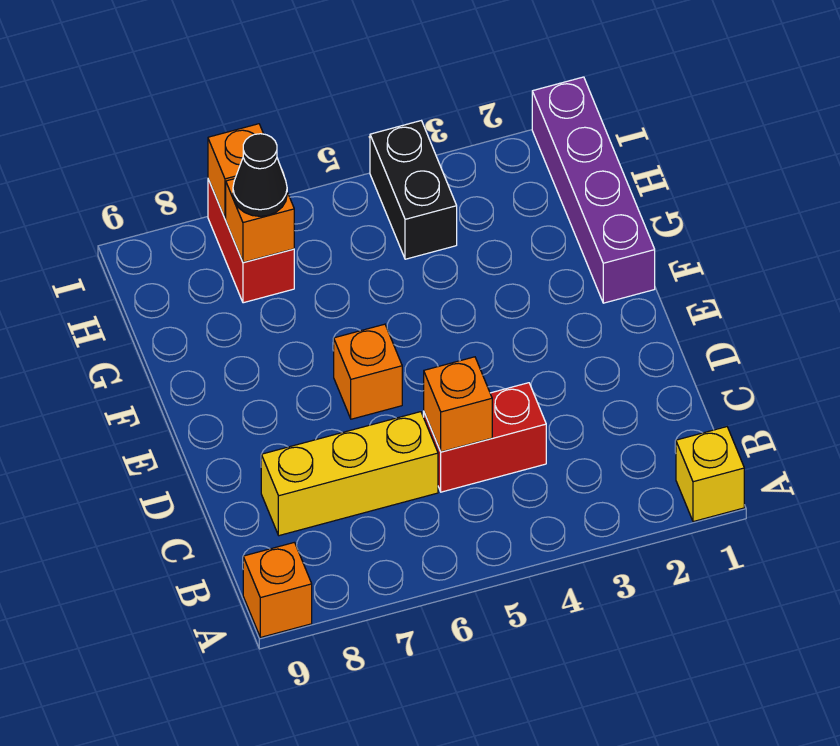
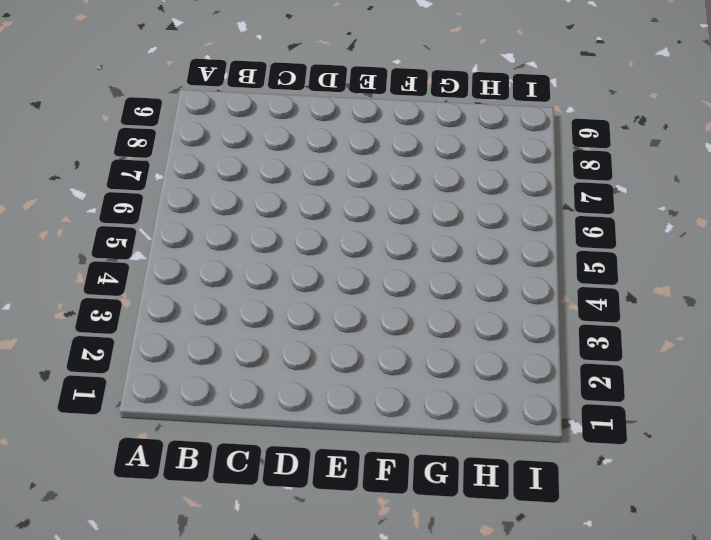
none -> yellow brick A1 level 1
none -> orange brick A9 level 1
none -> red brick C4:C5 level 1

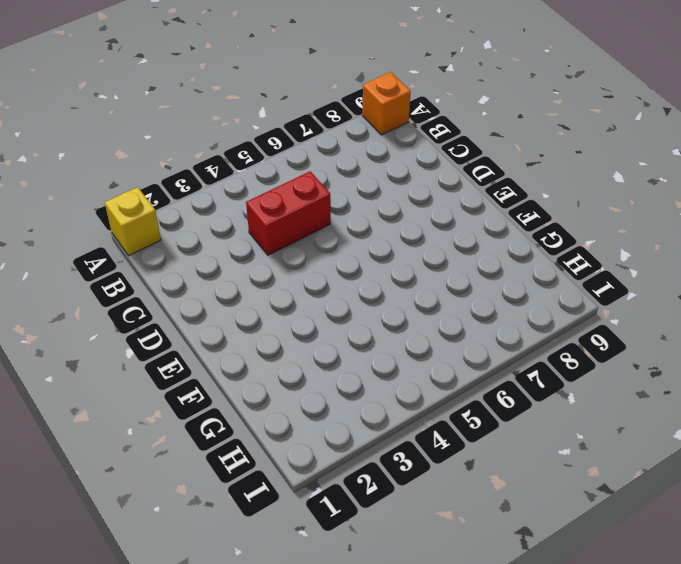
none -> yellow brick C6:C8 level 1
none -> orange brick E6 level 1
none -> purple brick F1:I1 level 1

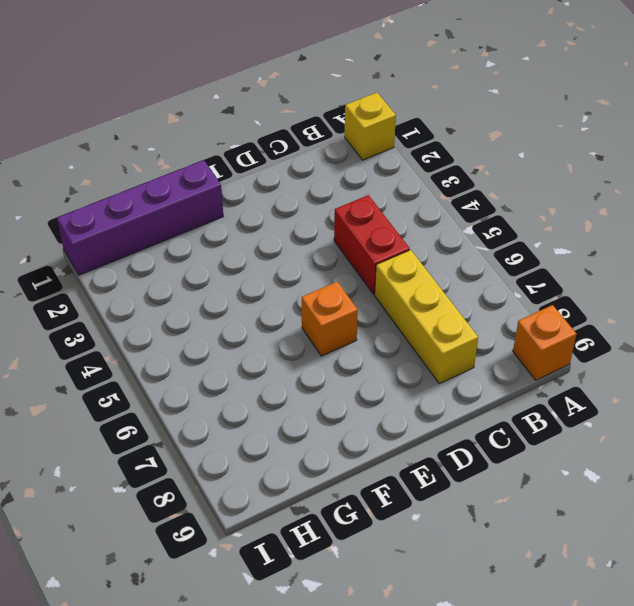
none -> black brick H4:I4 level 1
none -> red brick H7:I7 level 1
none -> orange brick C5 level 2

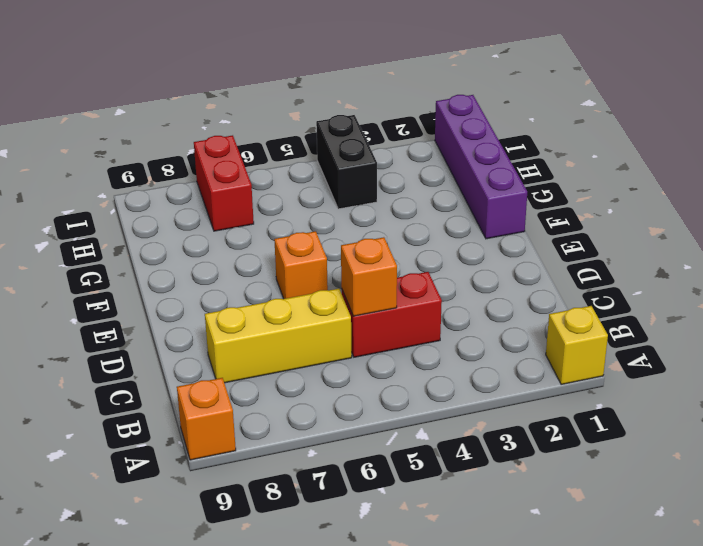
none -> orange brick H7 level 2
none -> orange brick I7 level 2
none -> black cone H7 level 3

